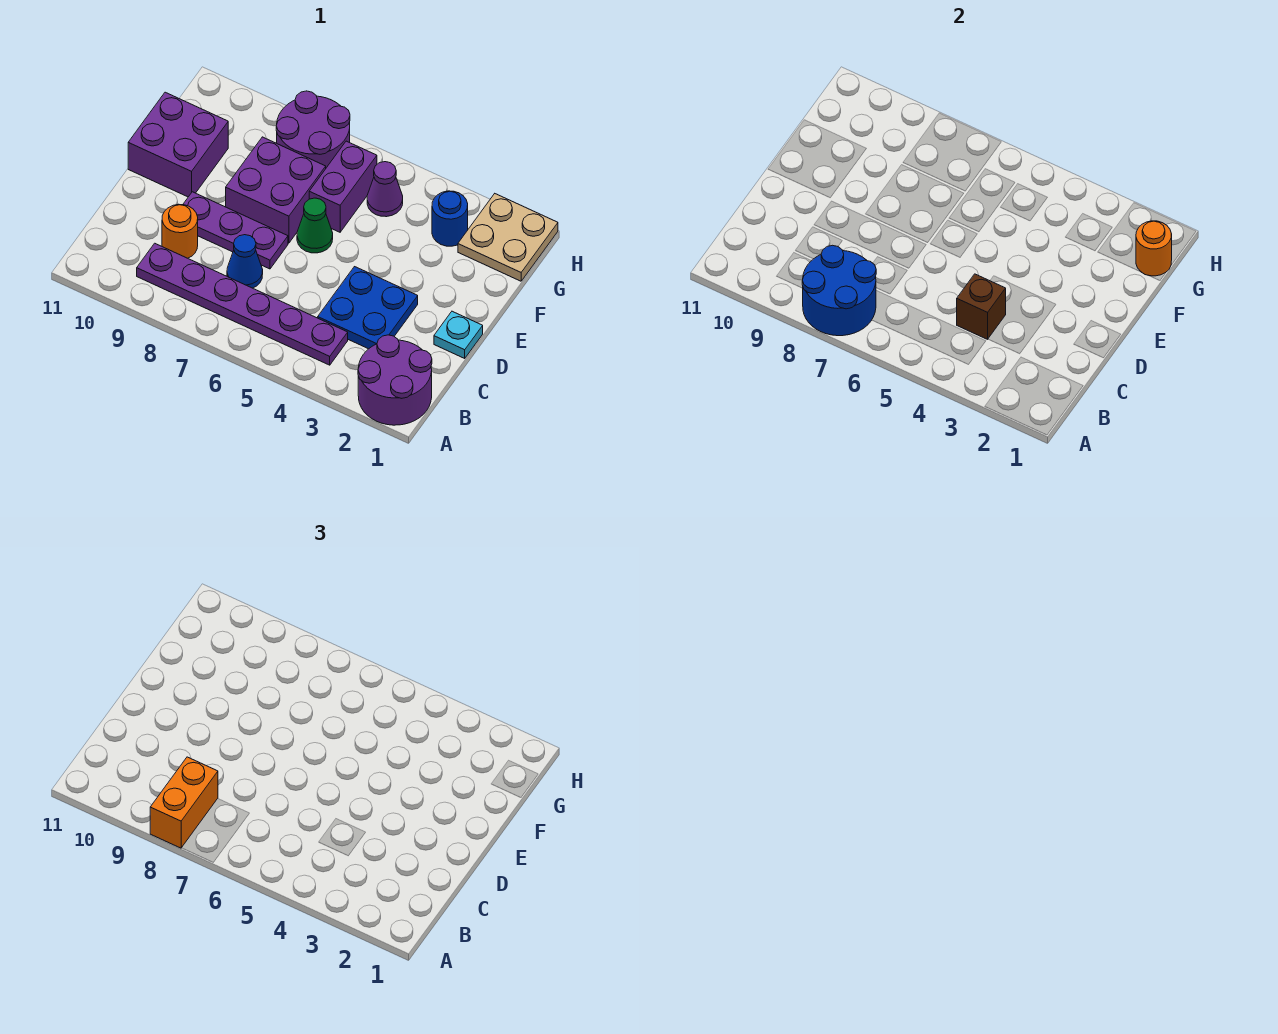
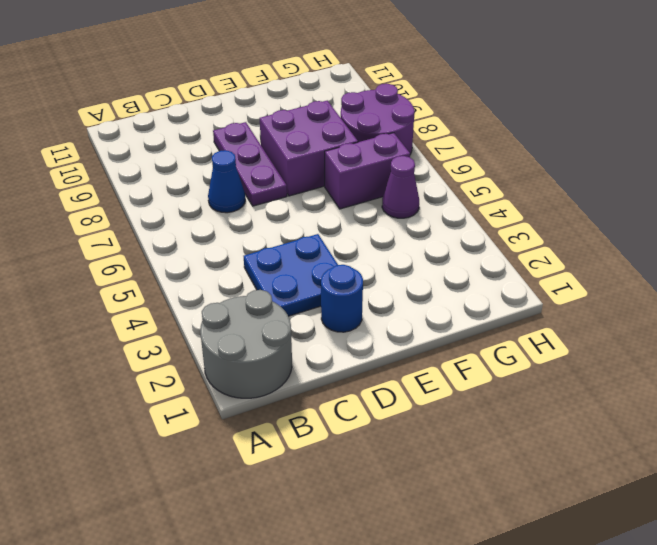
grey round brick A1:B2 level 1 -> purple round brick A1:B2 level 1
blue round brick D2 level 1 -> blue round brick G3 level 1
none -> purple plate B4:B9 level 1
none -> orange round brick C9 level 1
none -> cyan plate D1 level 1

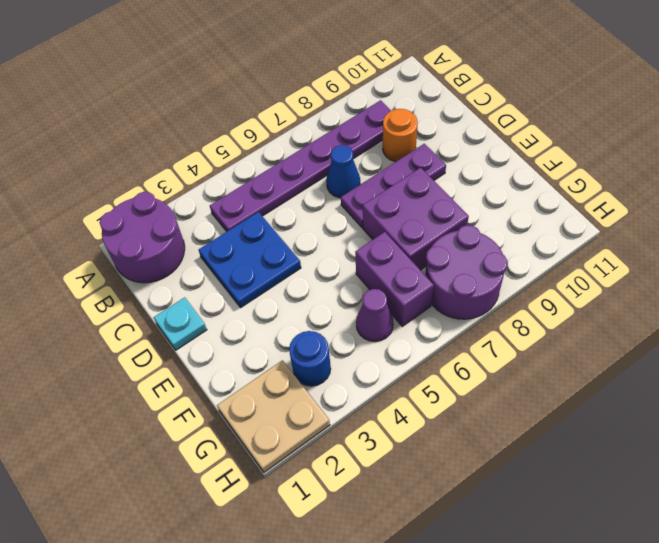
none -> green cone E6 level 1
none -> purple brick E10:F11 level 1
none -> blue round brick A7:B8 level 2

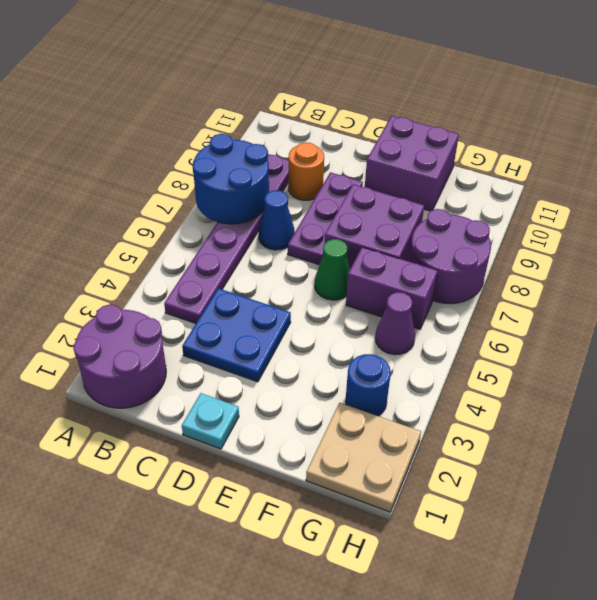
none -> brown brick C4 level 2
none -> orange round brick G1 level 2
none -> orange brick A8:B8 level 3

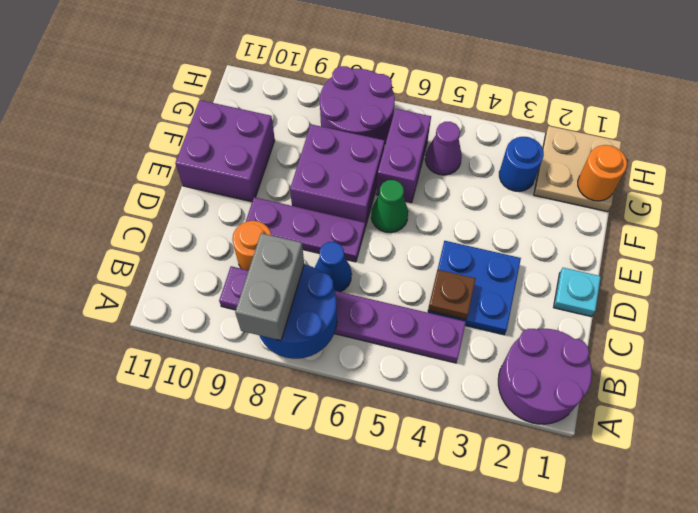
grey brick A8:B8 level 3 -> orange brick A8:B8 level 3
brown plate C4 level 2 -> brown brick C4 level 2

